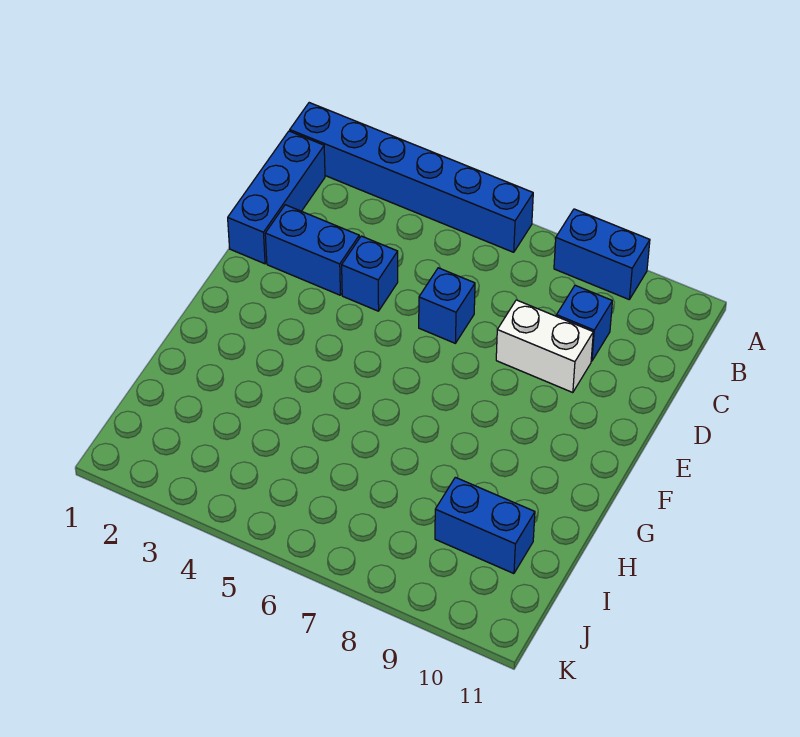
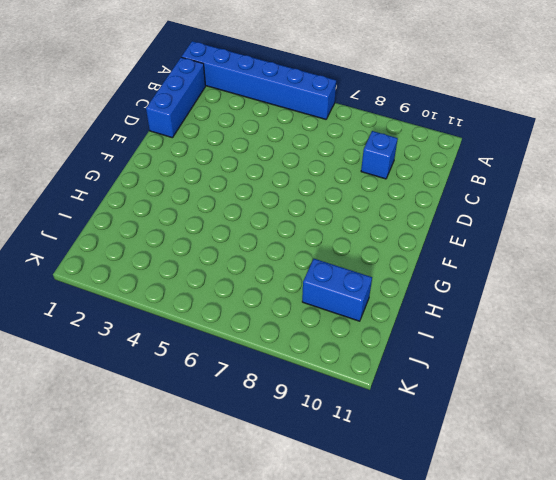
none -> blue brick A8:A9 level 1
none -> blue brick D2:D3 level 1

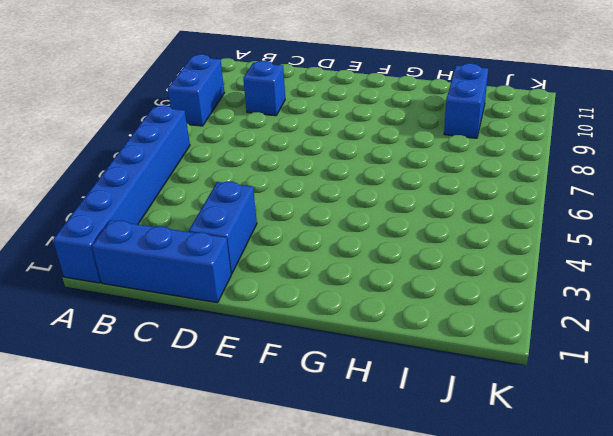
none -> blue brick D4 level 1
none -> blue brick D6 level 1

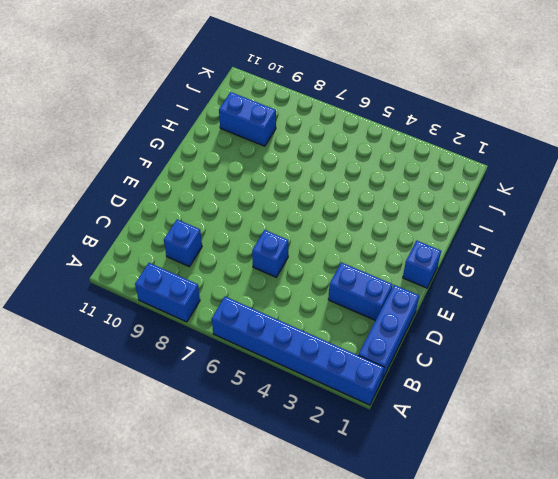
blue brick F1 level 1 -> blue brick D4 level 1
none -> white brick D8:D9 level 1

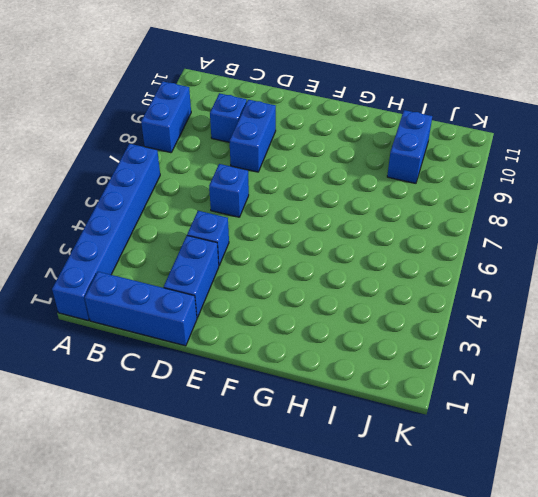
blue brick D8:D9 level 1 -> white brick D8:D9 level 1

